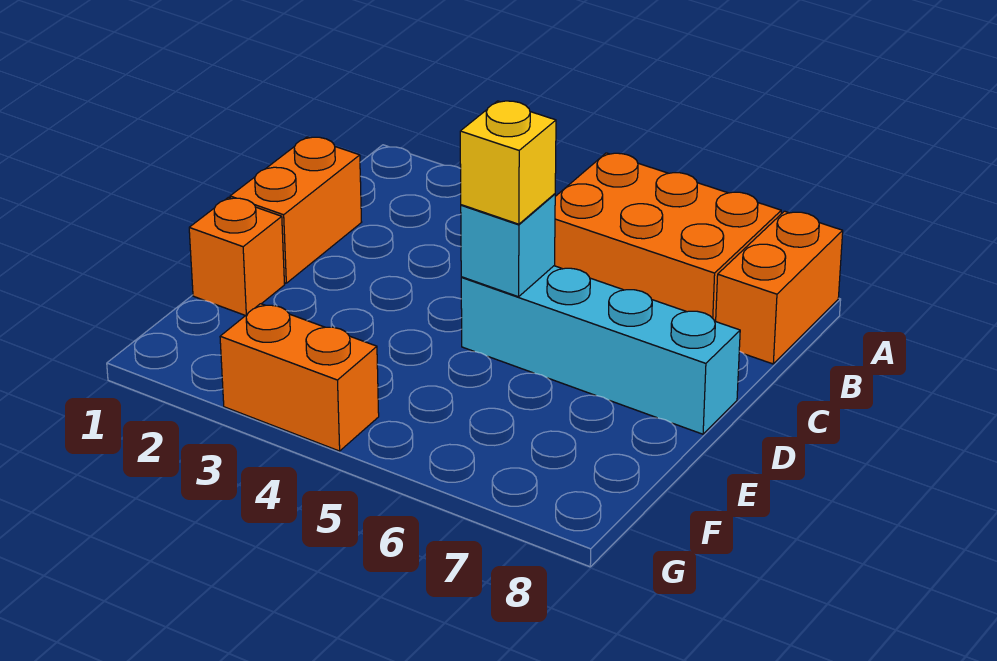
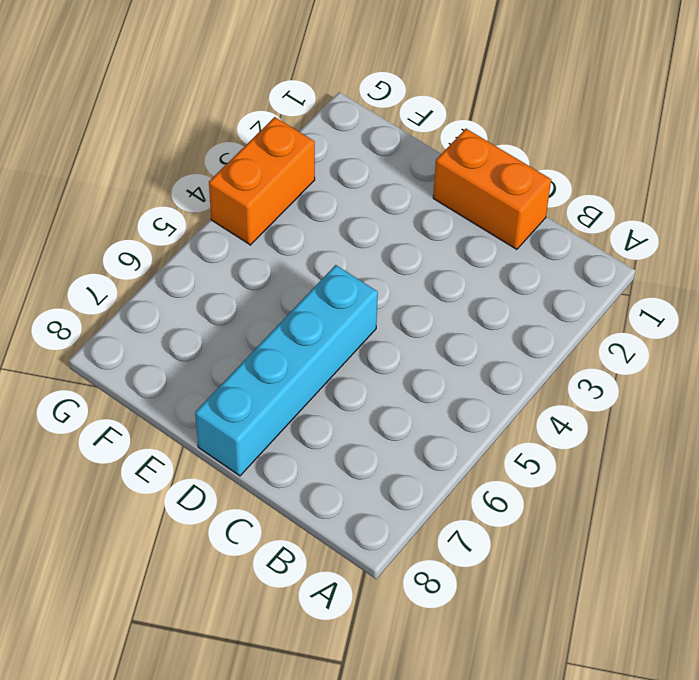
none -> orange brick A5:B7 level 1
none -> orange brick A8:B8 level 1

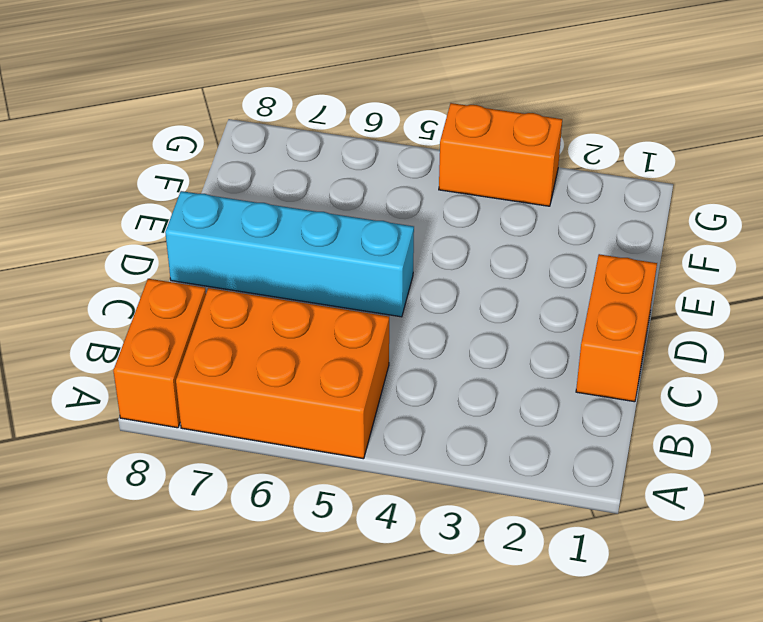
none -> orange brick E1 level 1
none -> cyan brick D5 level 2

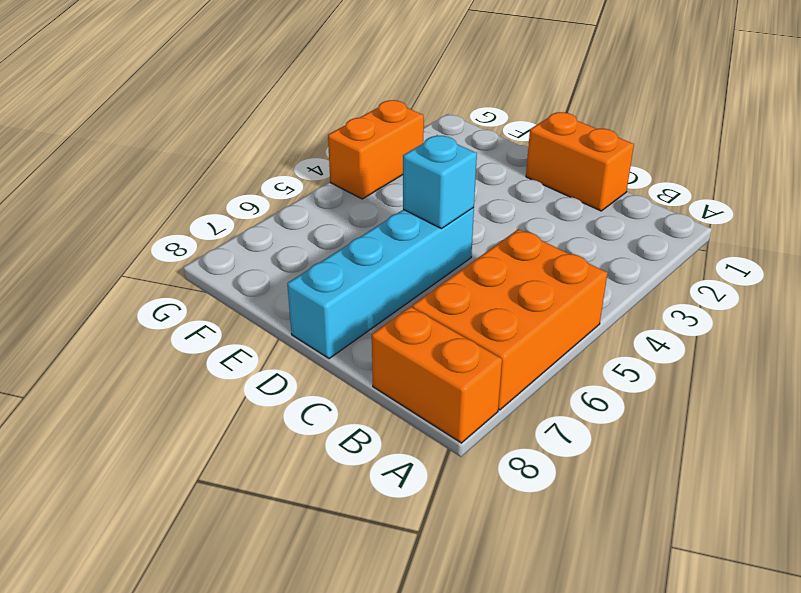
none -> orange brick E1 level 1
none -> yellow brick D5 level 3

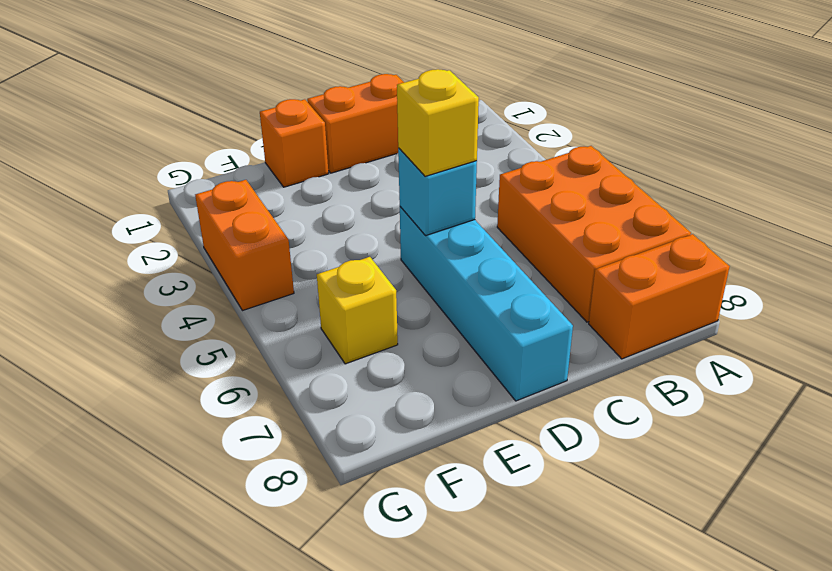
yellow brick F6 level 1 -> none

